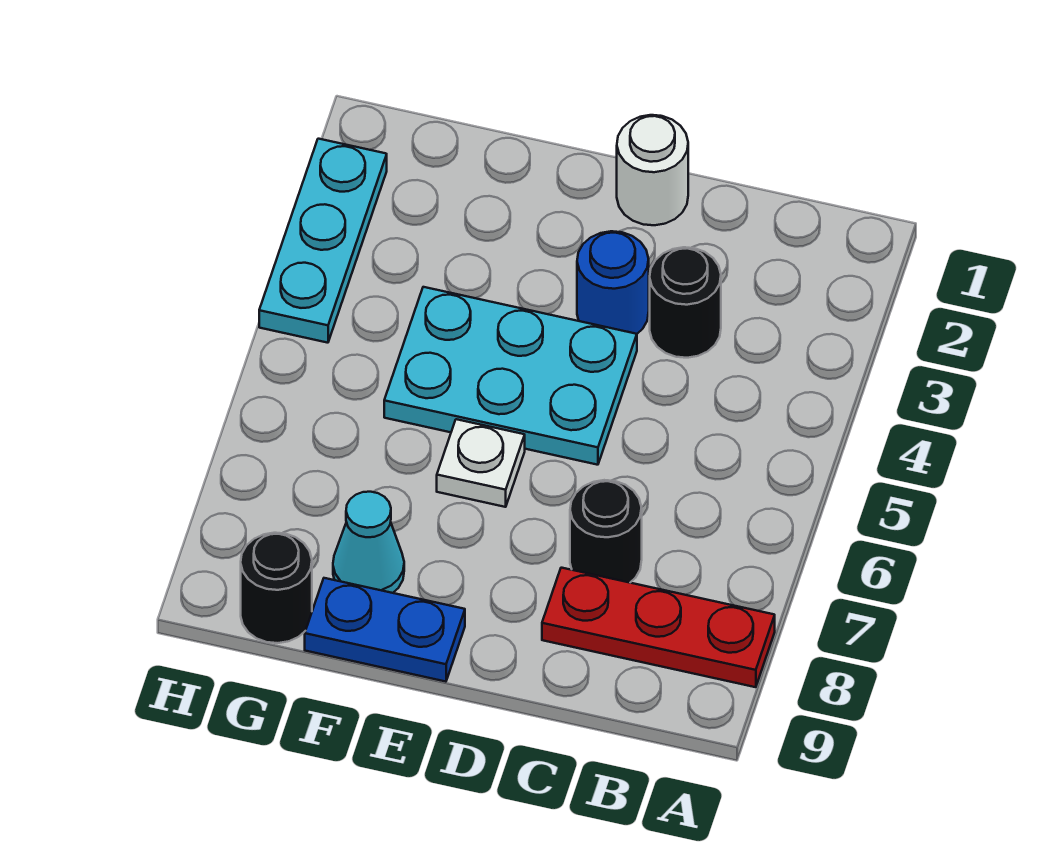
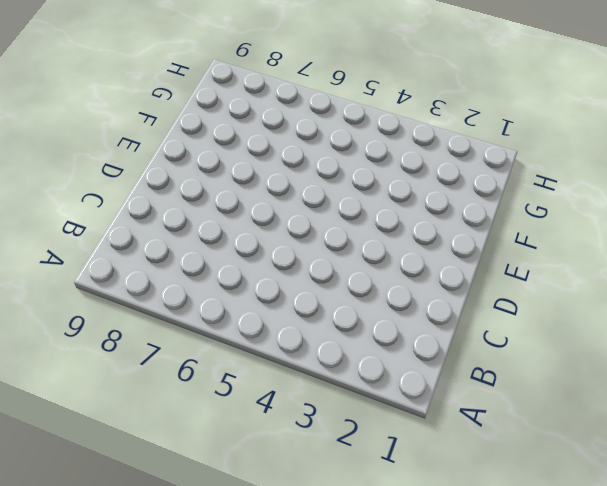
none -> red plate A8:C8 level 1
none -> black round brick C3 level 1

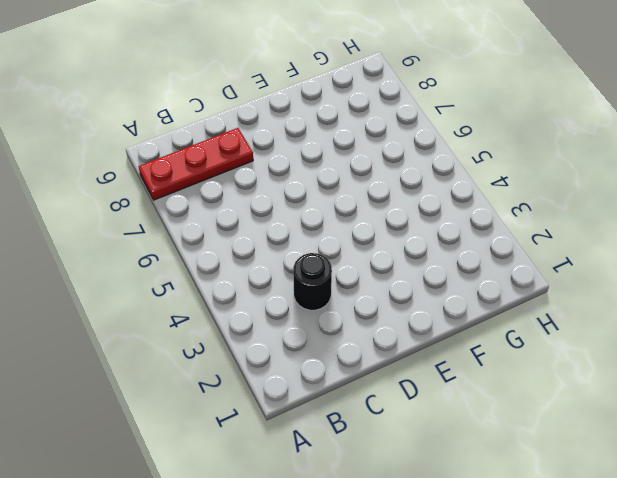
none -> black round brick C7 level 1
none -> white round brick D1 level 1

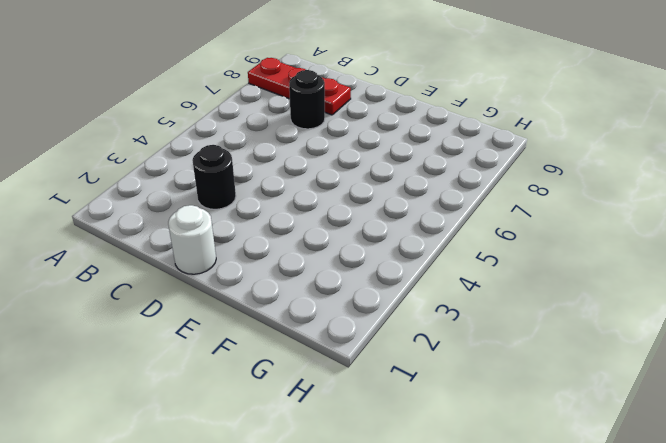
none -> blue round brick D3 level 1
none -> cyan plate D4:F5 level 1

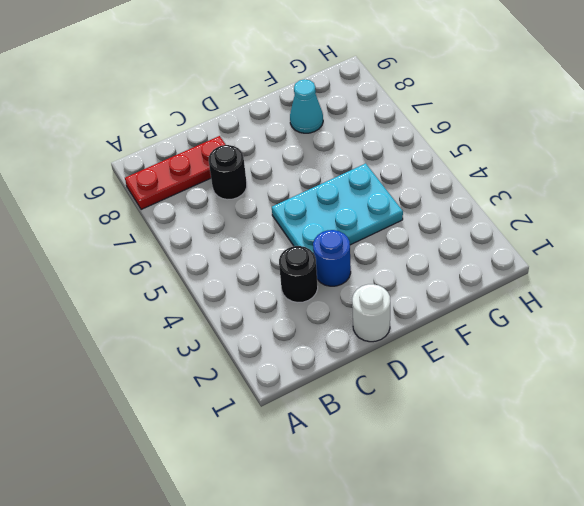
none -> white plate E6 level 1
none -> blue plate E9:F9 level 1

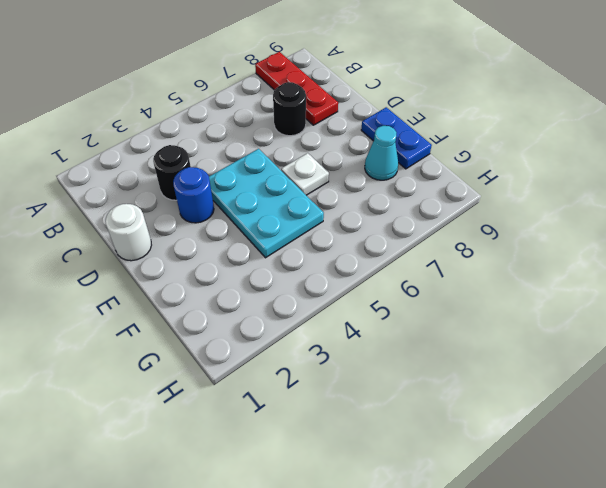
none -> black round brick G9 level 1
none -> cyan plate H2:H4 level 1

